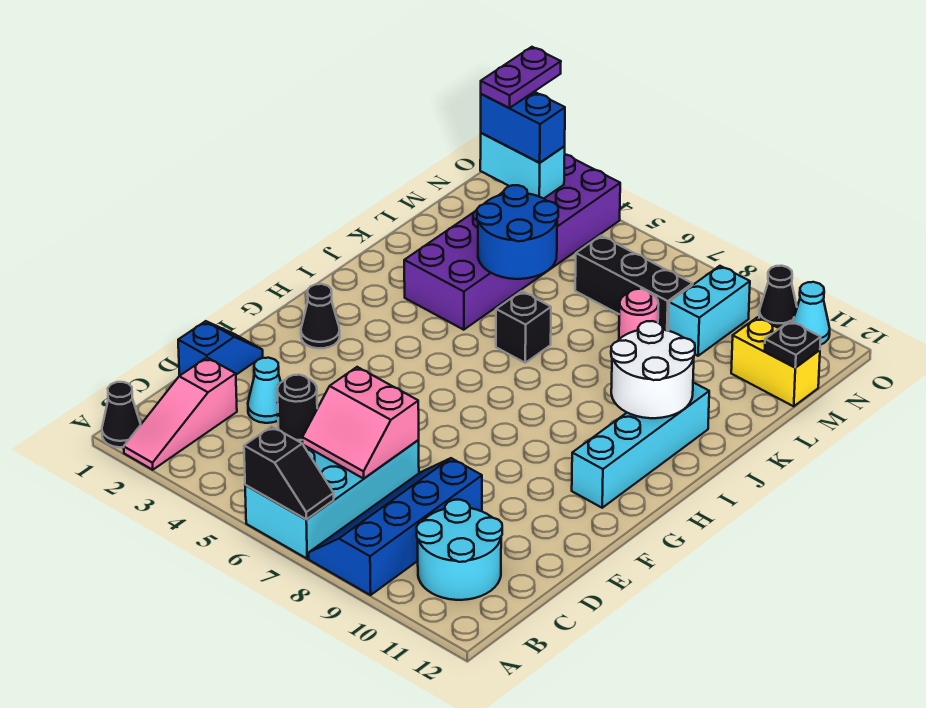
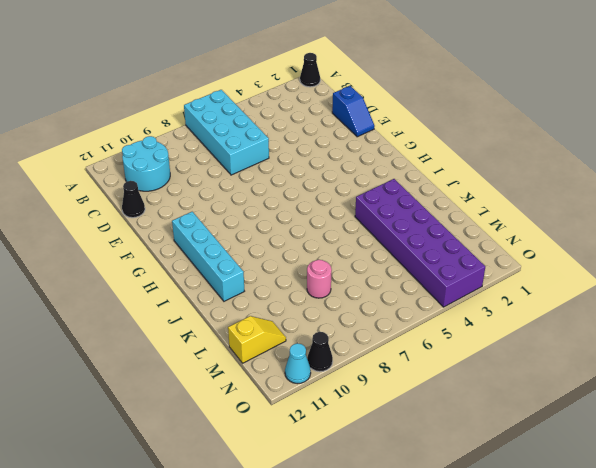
black cone D12 level 1 -> black cone G2 level 1
yellow slope M11:M12 level 1 top 12 -> yellow brick M11:M12 level 1
none -> pink slope A2:C2 level 1 top C
none -> blue slope A8:D9 level 1 top 9
none -> cyan cone D3 level 1

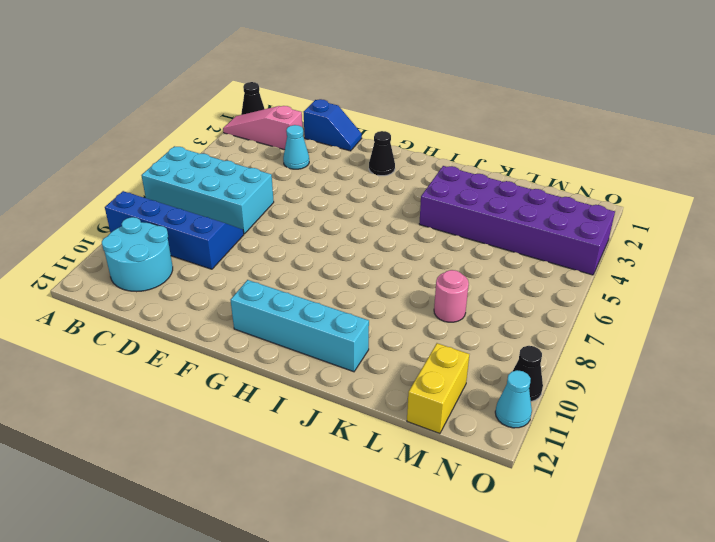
none -> black round brick D4 level 1
none -> black brick J6 level 1
none -> black brick M6:M8 level 1

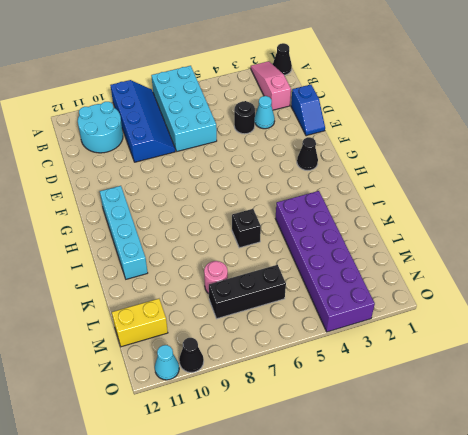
none -> cyan brick M9:N9 level 1
none -> black slope A6:A7 level 2 top 6
none -> pink slope C6:D7 level 2 top D

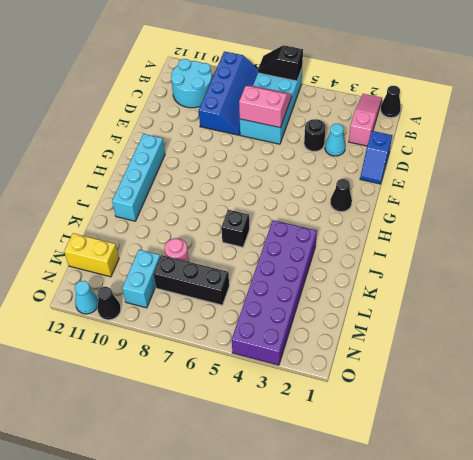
none -> white round brick I10:J11 level 2
none -> blue round brick K4:L5 level 2
none -> black plate M12 level 2

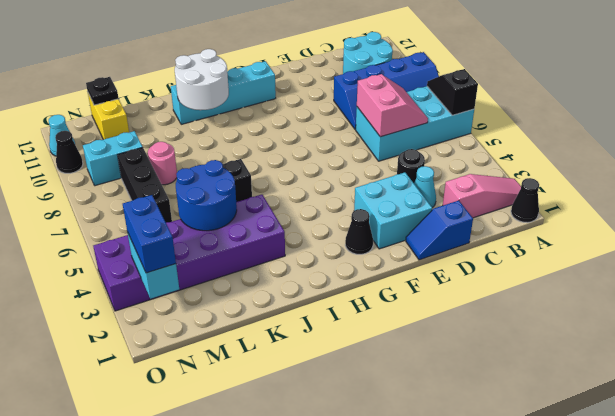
cyan brick E2:F3 level 1 -> none
none -> purple plate N2:O2 level 4

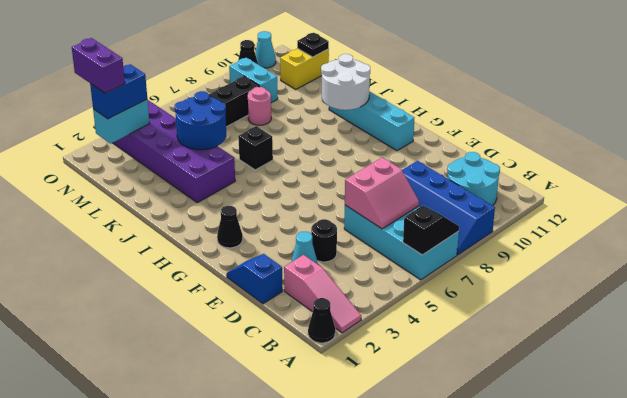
purple brick N2:O2 level 4 -> purple plate N2:O2 level 4

